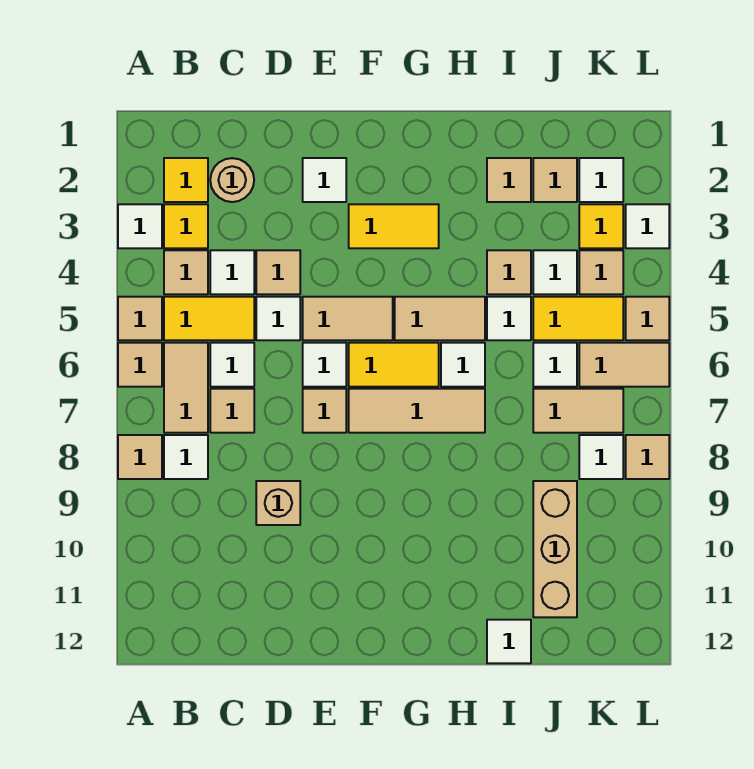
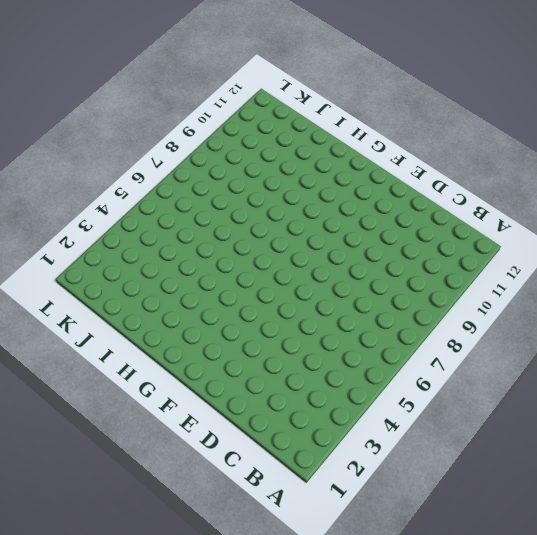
none -> white tile A3 level 1
none -> tan tile A5 level 1
none -> tan tile A6 level 1
none -> tan tile A8 level 1

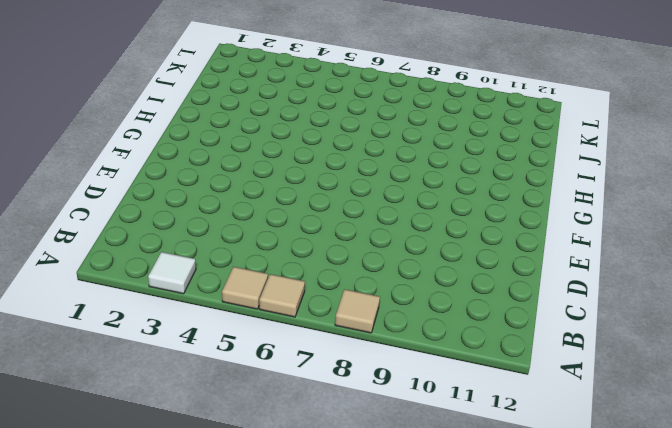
none -> yellow tile B2 level 1
none -> yellow tile B3 level 1
none -> tan tile B4 level 1
none -> yellow tile B5:C5 level 1

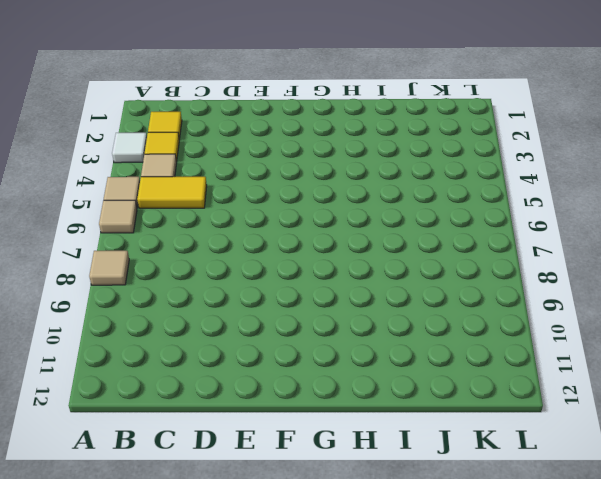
none -> tan tile B6:B7 level 1
none -> white tile B8 level 1
none -> tan round brick C2 level 1
none -> white tile C4 level 1

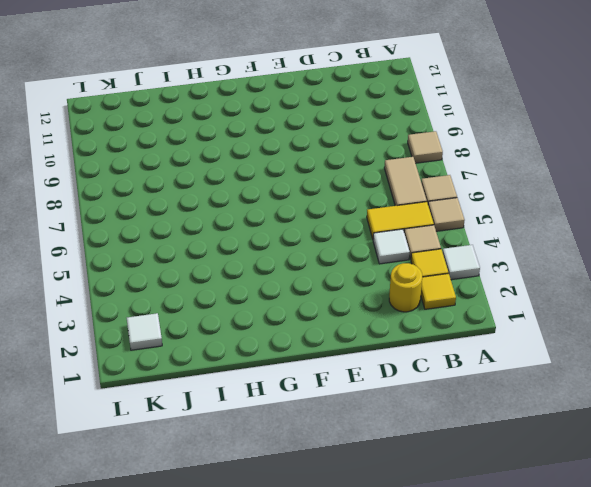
yellow round brick C2 level 1 -> tan round brick C2 level 1
none -> white tile B8 level 1
none -> white tile C6 level 1
none -> tan tile C7 level 1
none -> tan tile D4 level 1

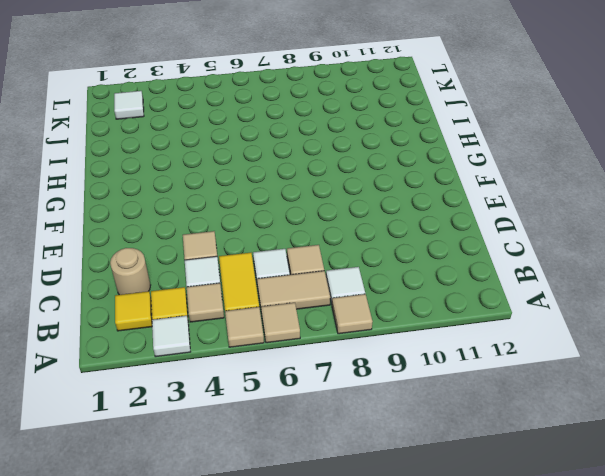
none -> white tile D5 level 1
none -> tan brick D9 level 1
none -> white tile E2 level 1
none -> tan tile E5:F5 level 1

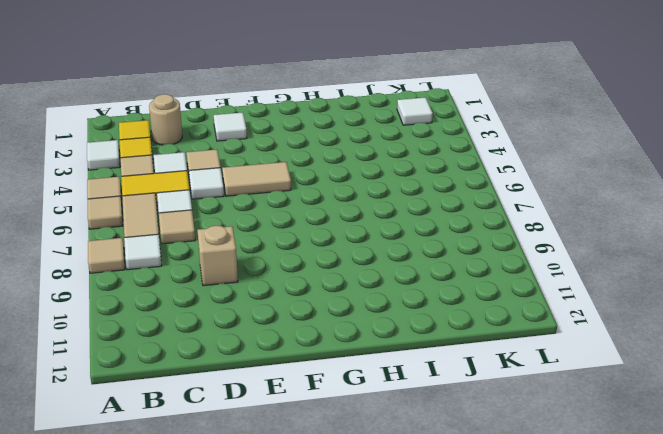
none -> white tile E6 level 1
none -> tan tile E7 level 1
none -> yellow tile F3:G3 level 1
none -> yellow tile F6:G6 level 1

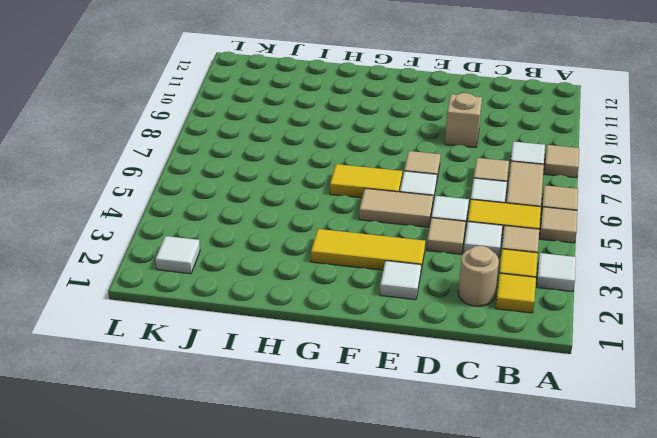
yellow tile E3:G3 level 1 -> yellow tile F3:G3 level 1
none -> tan tile F7:H7 level 1
none -> tan tile G5:H5 level 1
none -> white tile H6 level 1
none -> tan tile I2 level 1

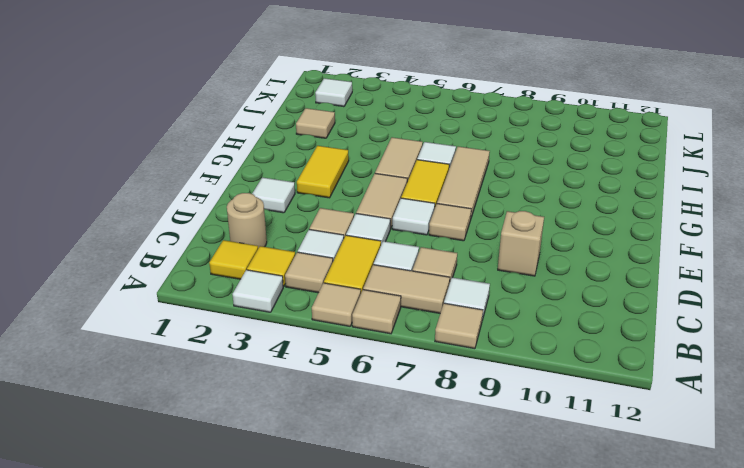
none -> tan tile I4 level 1
none -> white tile I5 level 1
none -> white tile I12 level 1
none -> tan tile J2 level 1

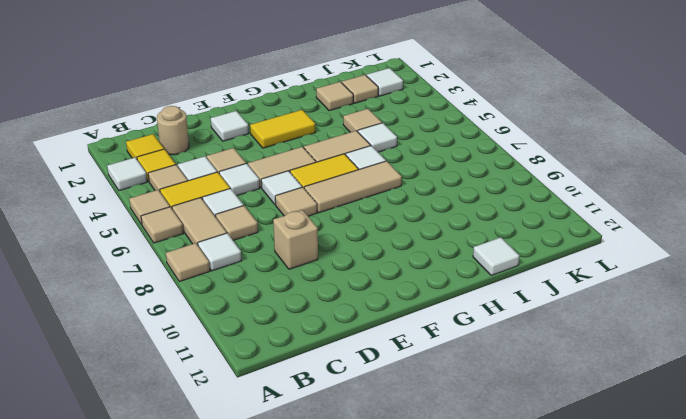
none -> white tile J4 level 1
none -> yellow tile J5:K5 level 1
none -> white tile J6 level 1
none -> tan tile J7:K7 level 1

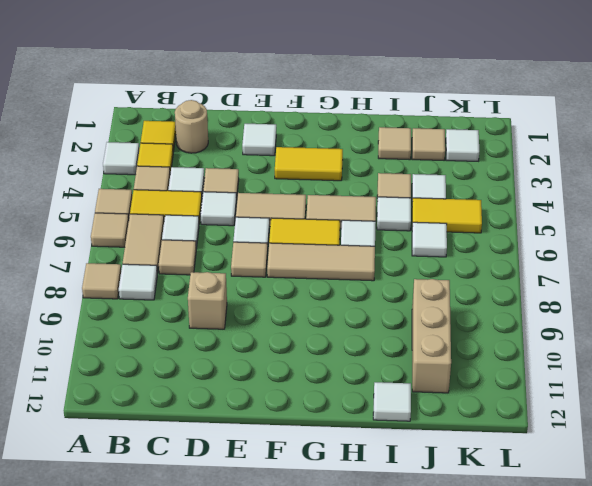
none -> tan tile J7:K7 level 1
none -> yellow tile K3 level 1
none -> tan tile K4 level 1
none -> tan tile K6:L6 level 1

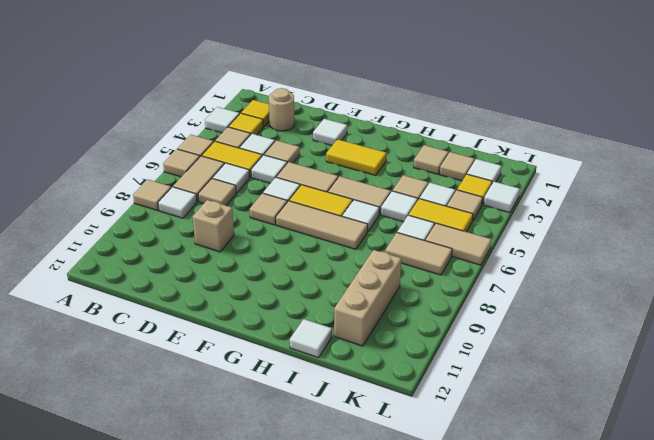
none -> white tile K8 level 1
none -> tan tile L5 level 1
none -> tan tile L8 level 1

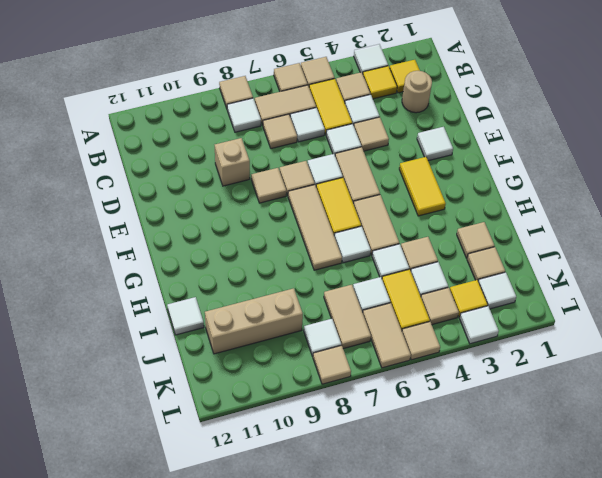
tan tile E8 level 1 -> none

